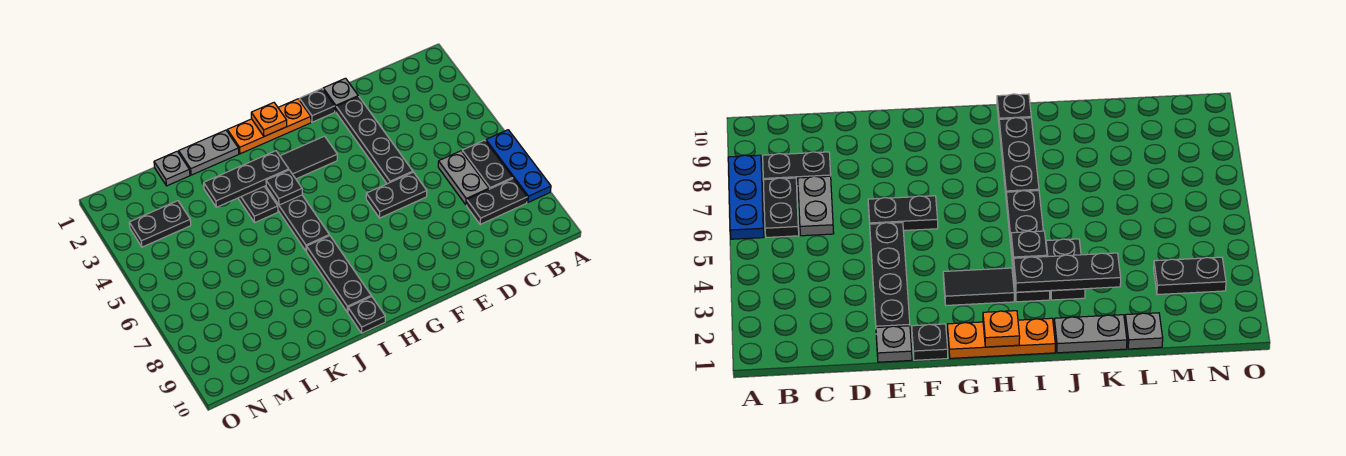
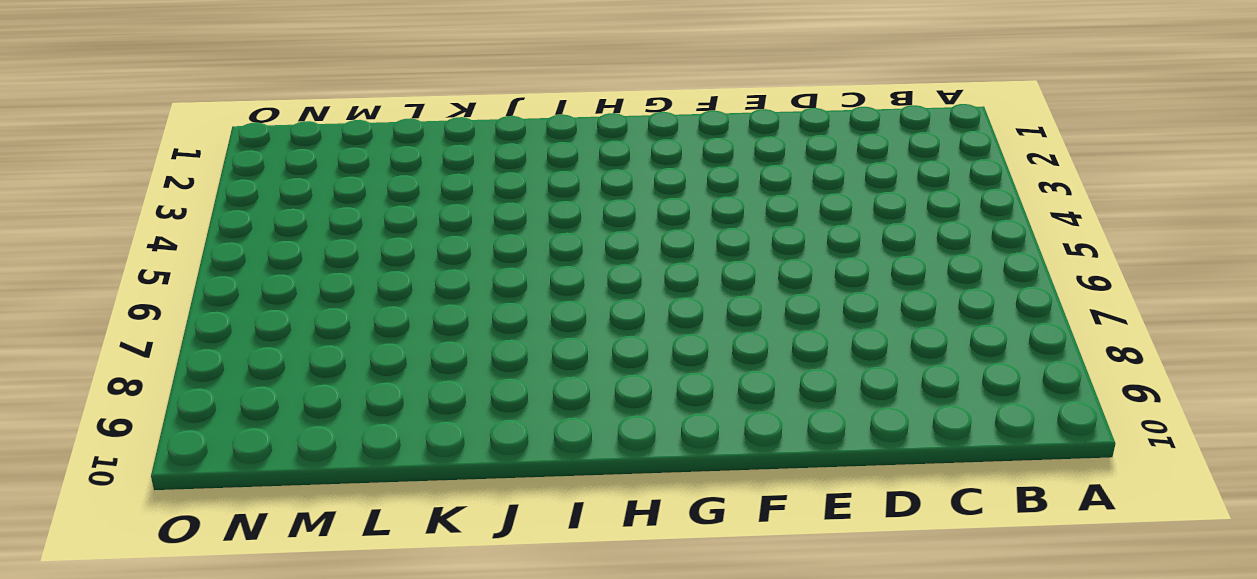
none -> blue plate A6:A8 level 1
none -> black plate B6:B7 level 1
none -> black plate B8:C8 level 1

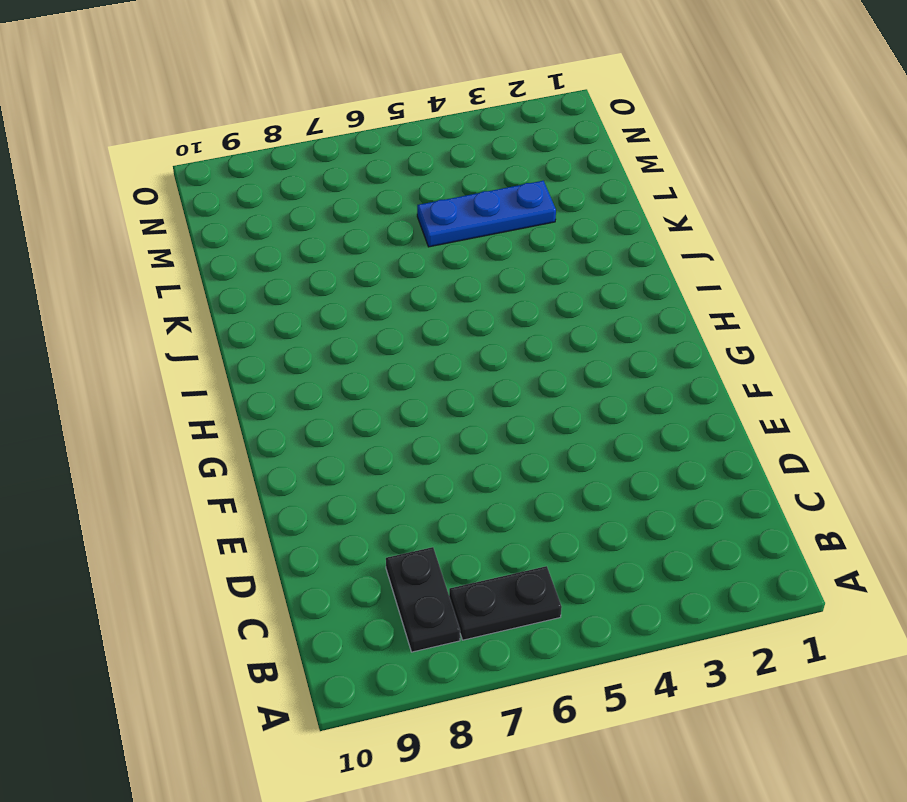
blue plate L3:L5 level 1 -> blue plate A6:A8 level 1
none -> grey plate C6:C7 level 1
none -> grey plate E1 level 1
none -> black plate E2:E5 level 1

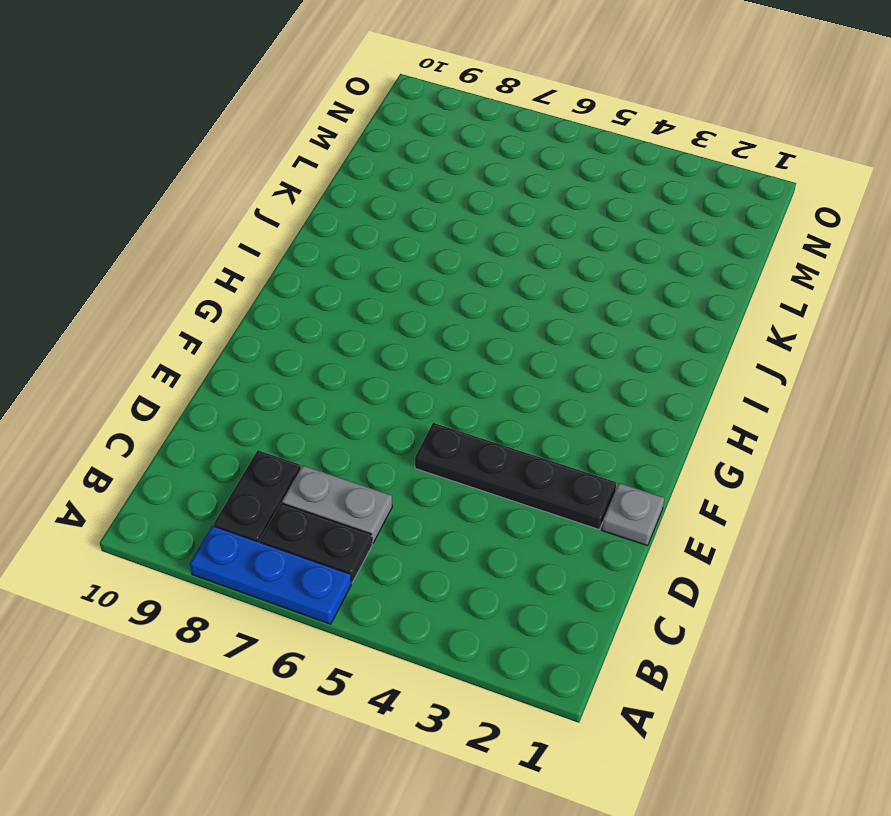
none -> black plate E6:F6 level 1
none -> black plate F1 level 1
none -> orange plate G1:I1 level 1

